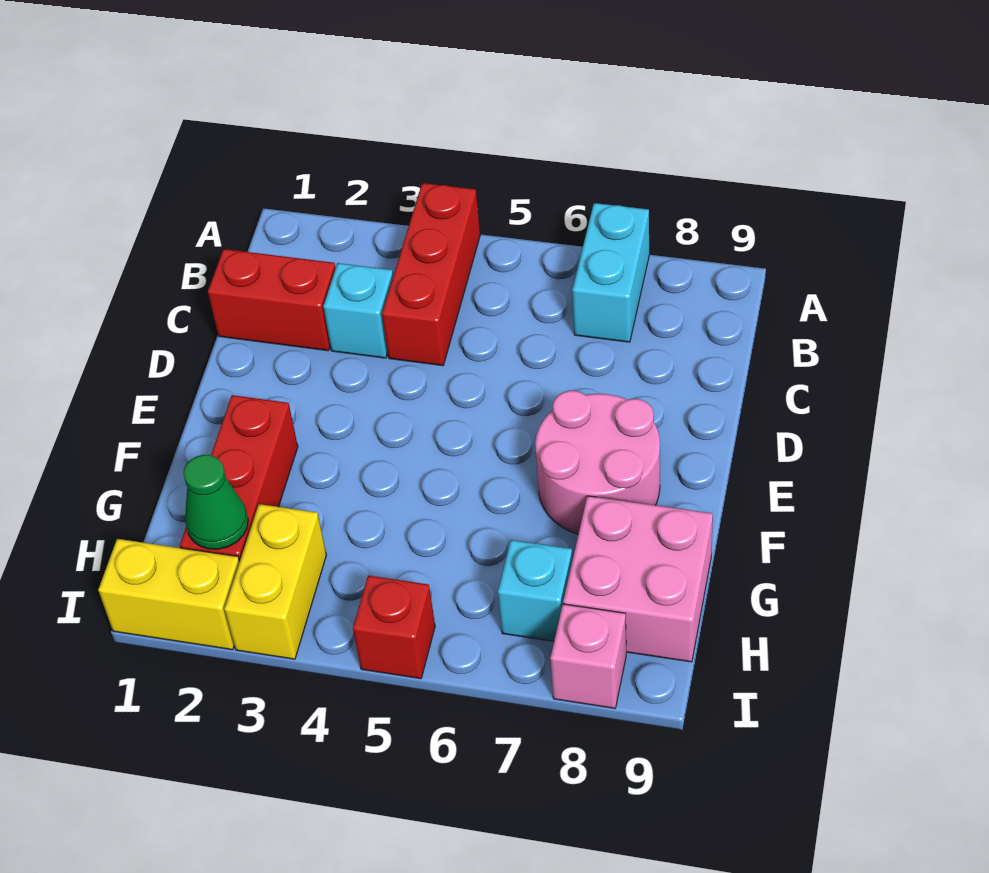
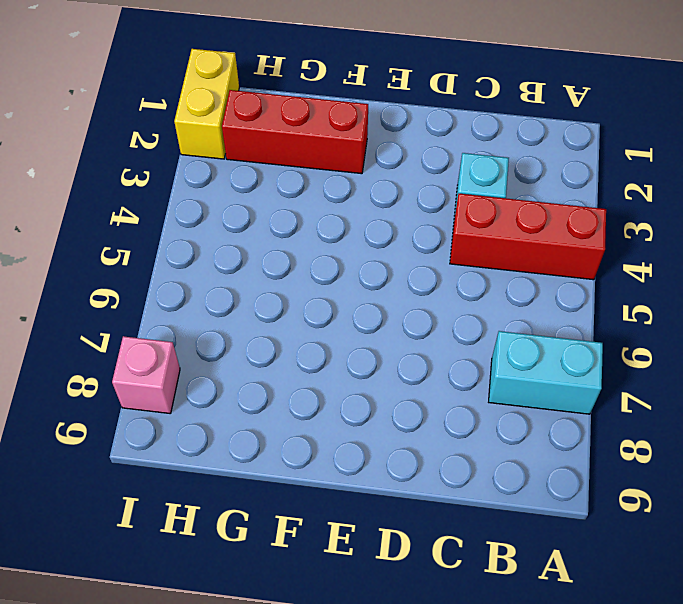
none -> red brick C1:C2 level 1
none -> pink round brick E7:F8 level 1
none -> pink brick G8:H9 level 1

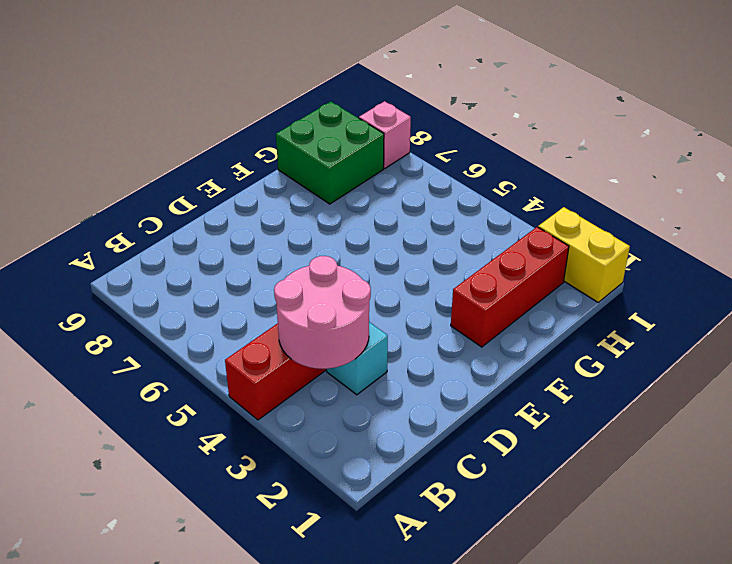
pink round brick B3:C4 level 2 -> pink round brick E7:F8 level 1
green brick G8:H9 level 1 -> pink brick G8:H9 level 1
none -> cyan brick A7:B7 level 1
none -> red brick C1:C2 level 1
none -> yellow brick H3:I3 level 1

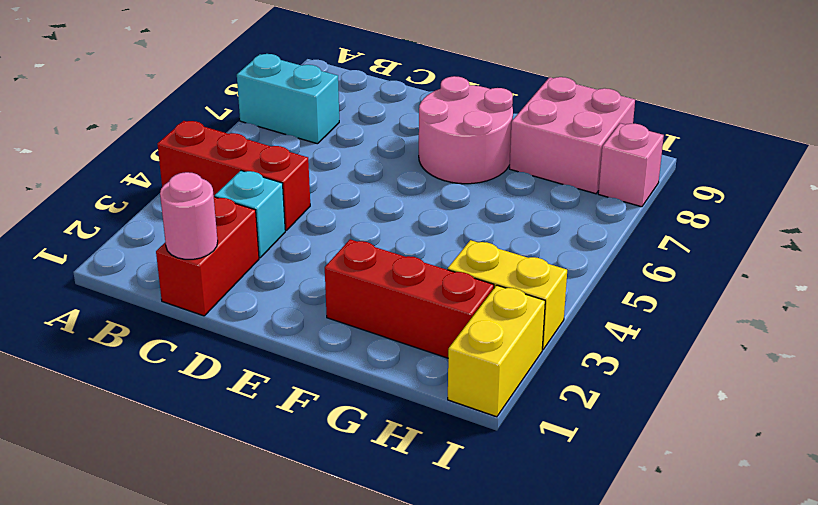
pink round brick C1 level 2 -> none
none -> cyan brick H7 level 1
none -> red brick I5 level 1
none -> green cone H2 level 2

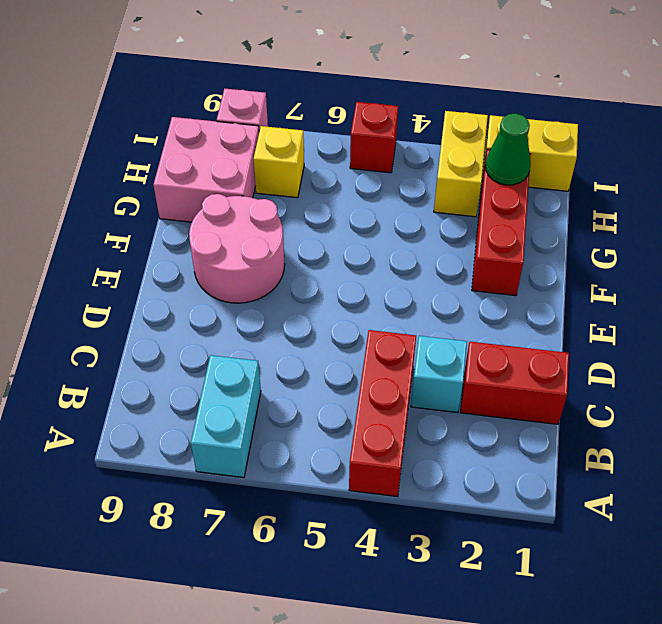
yellow brick H7 level 1 -> cyan brick H7 level 1

